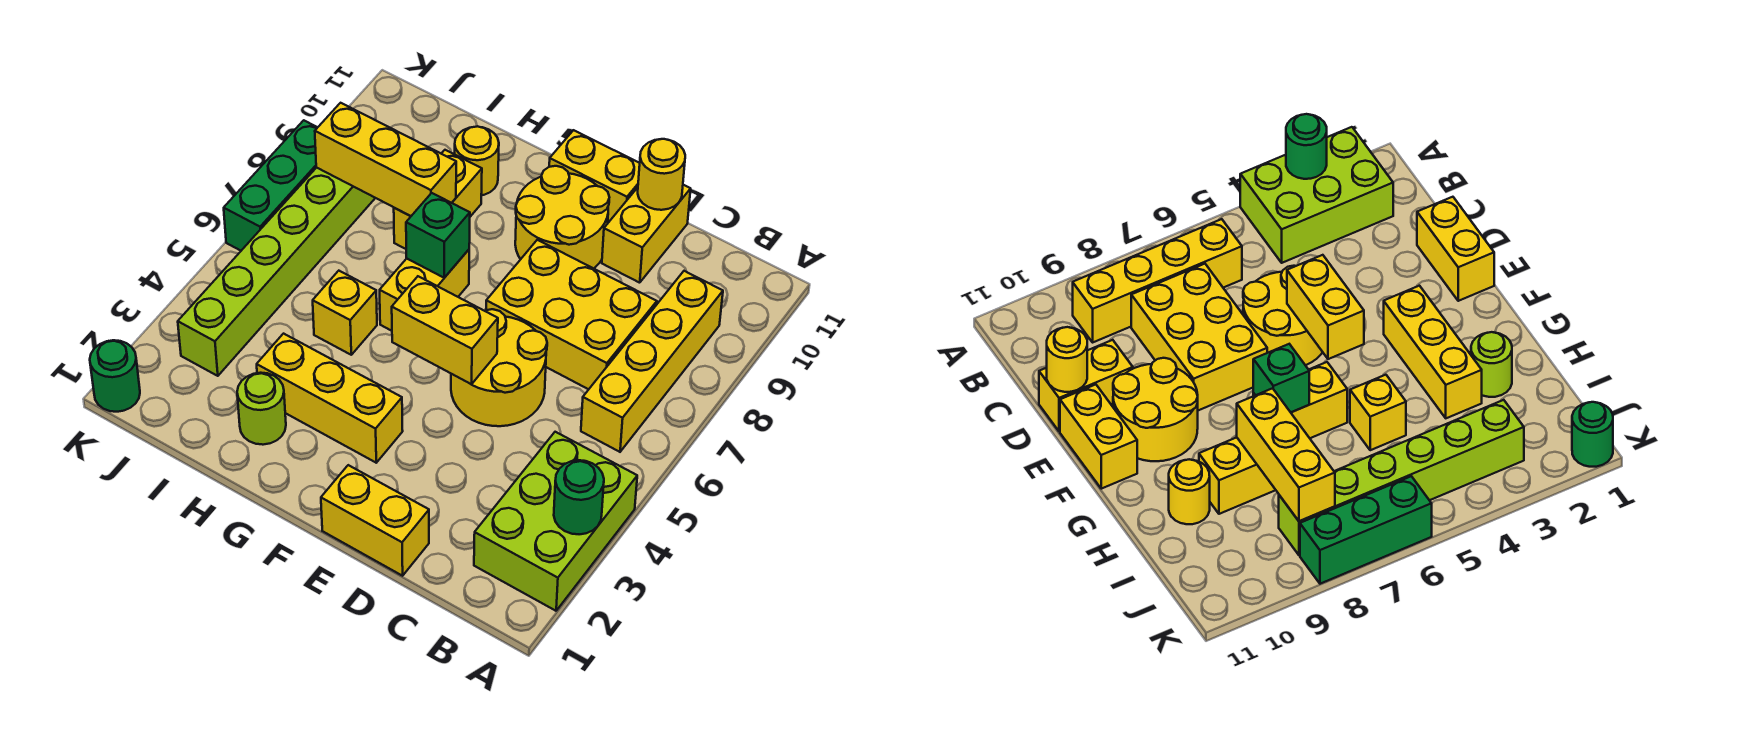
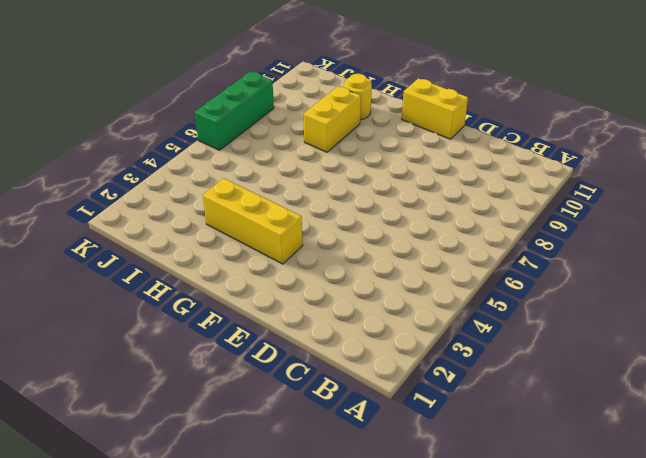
none -> lime brick A2:B4 level 1
none -> yellow brick B6:B9 level 1
none -> yellow brick C7:E8 level 1

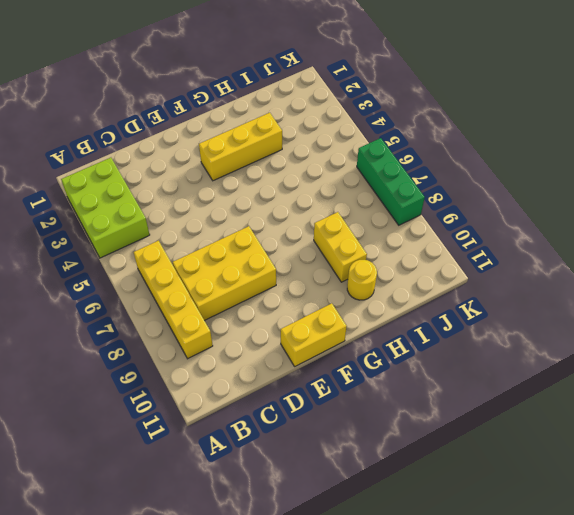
none -> yellow brick D1:E1 level 1
none -> yellow round brick D5:E6 level 1
none -> yellow brick D10:D11 level 1

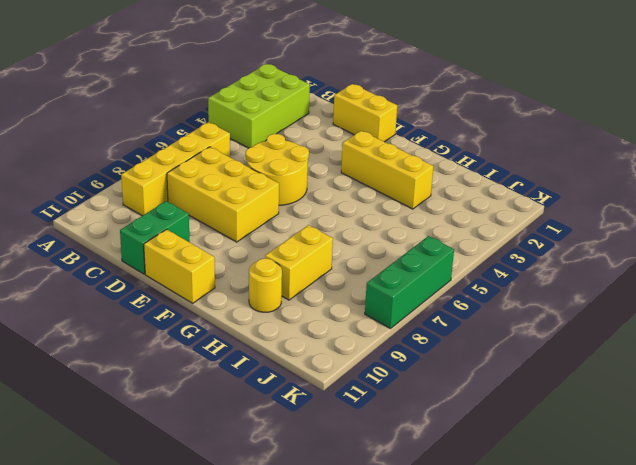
green brick D10:D11 level 1 -> yellow brick D10:D11 level 1
none -> yellow round brick E9:F10 level 1
none -> yellow brick G6:G7 level 1
none -> lime round brick H2 level 1

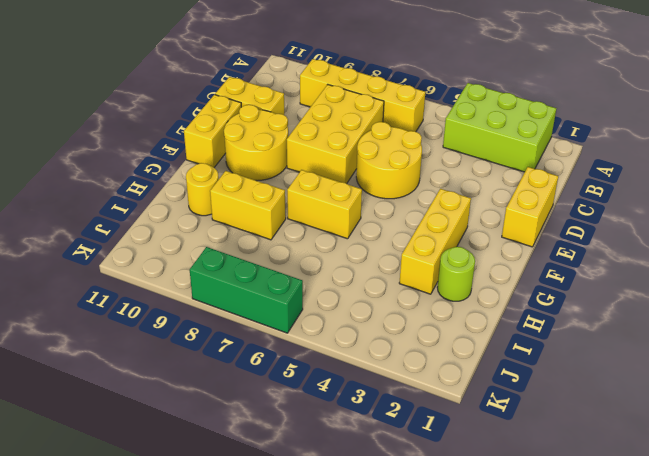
none -> yellow brick H5 level 1
none -> lime brick J3:J8 level 1
none -> green round brick K1 level 1

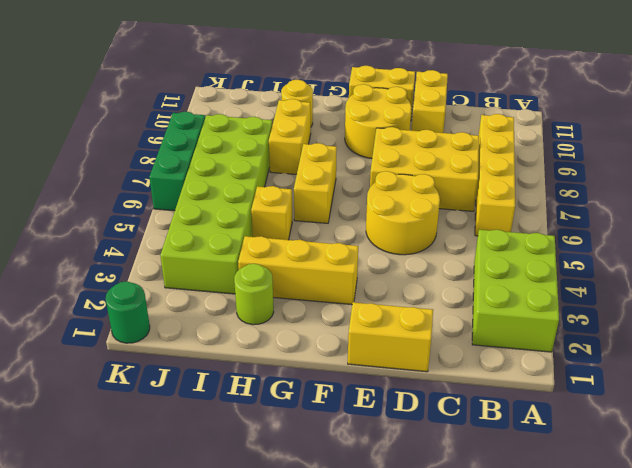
lime brick I3:J8 level 1 -> lime brick J3:J8 level 1
none -> green round brick A3 level 2
none -> yellow round brick D11 level 2
none -> yellow brick E5:F5 level 2

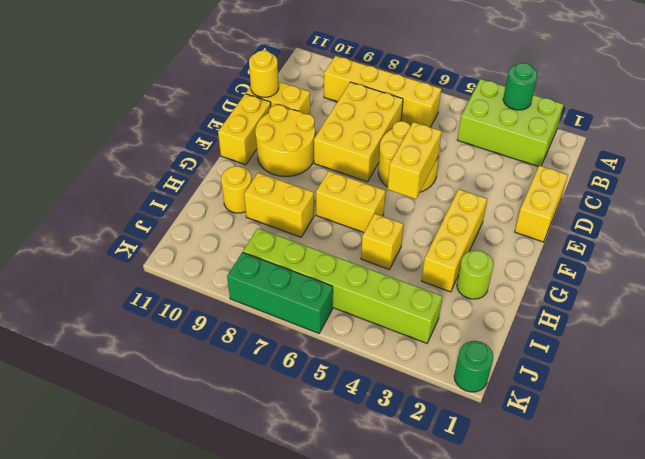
none -> green brick G7 level 2
none -> yellow brick H8:J8 level 2

